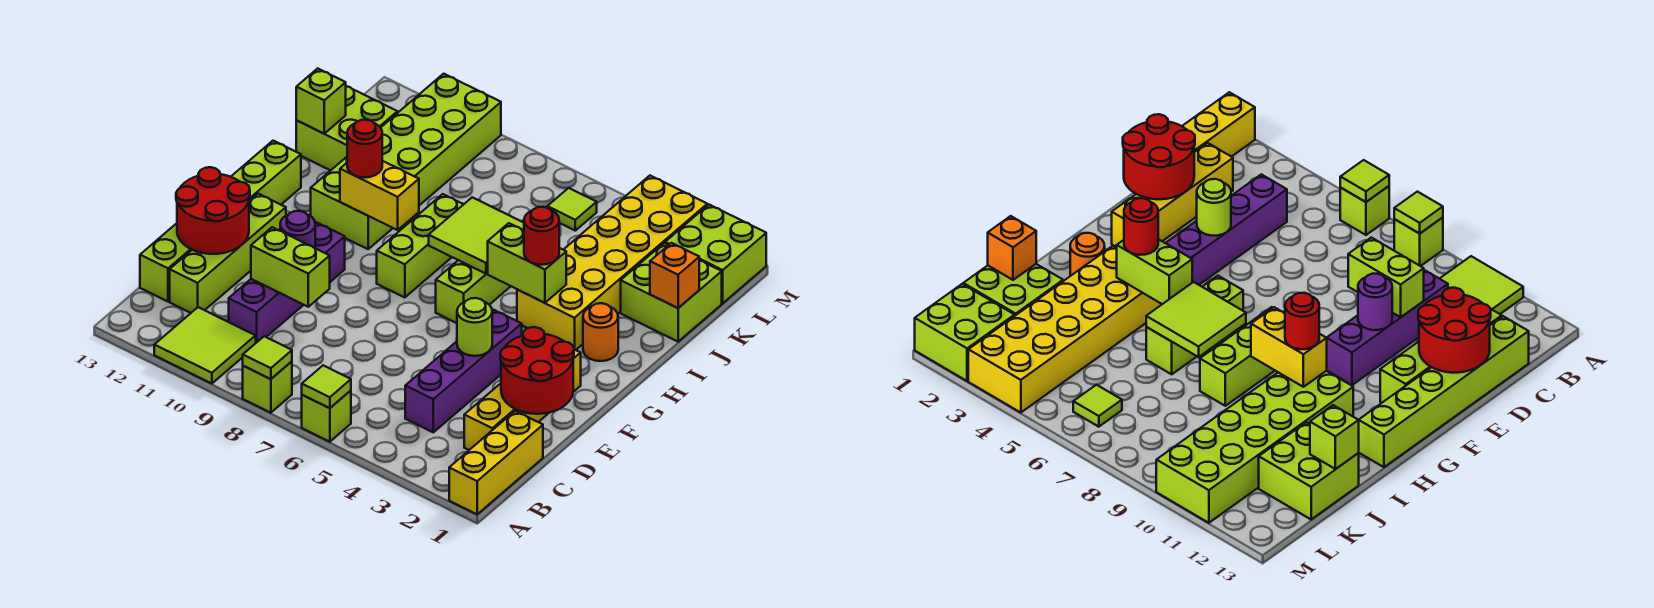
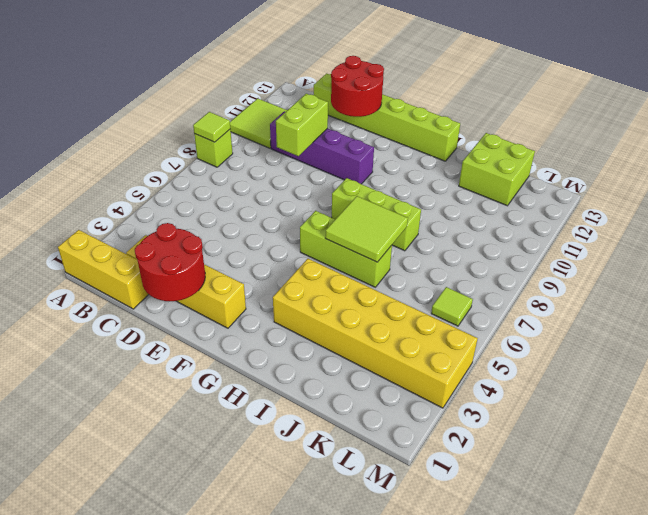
none -> lime brick A6 level 1
none -> purple brick C4:F4 level 1
none -> lime brick C12:F12 level 1
none -> orange round brick H2 level 1

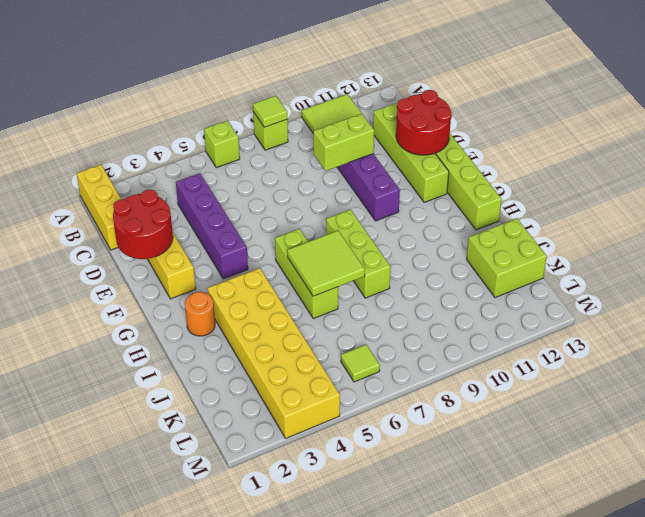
none -> lime brick H10:M11 level 1
none -> lime brick J1:K2 level 1
none -> lime brick L1:M2 level 1
none -> lime tile A6 level 2

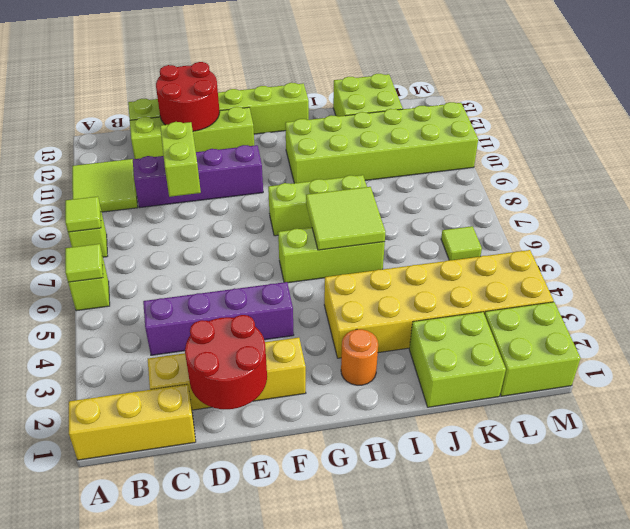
none -> lime round brick E4 level 2
none -> purple round brick E10 level 2
none -> lime brick H4:H5 level 2
none -> yellow brick H9:H10 level 2

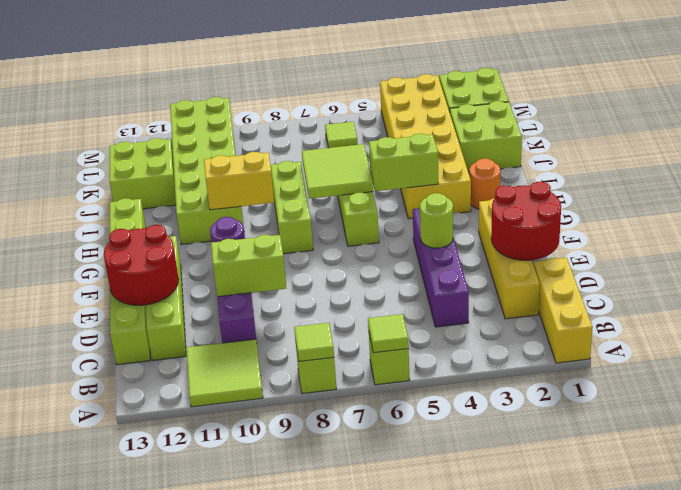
none -> orange brick J1 level 2
none -> lime brick J13 level 2
none -> red round brick H4 level 3
none -> red round brick H10 level 3

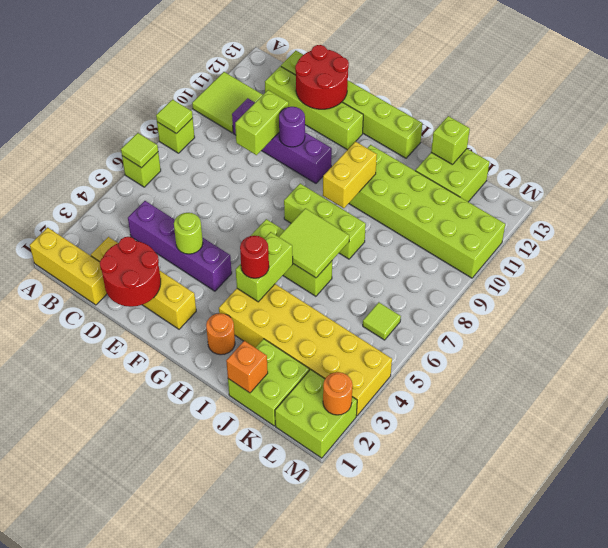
orange round brick M2 level 2 -> none
none -> red round brick H10 level 3

